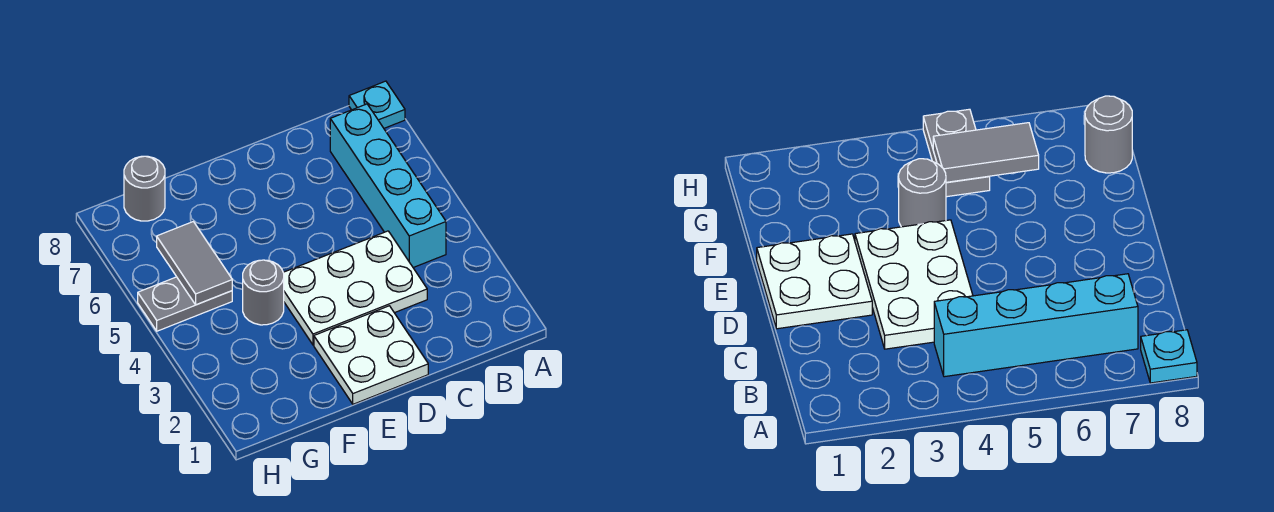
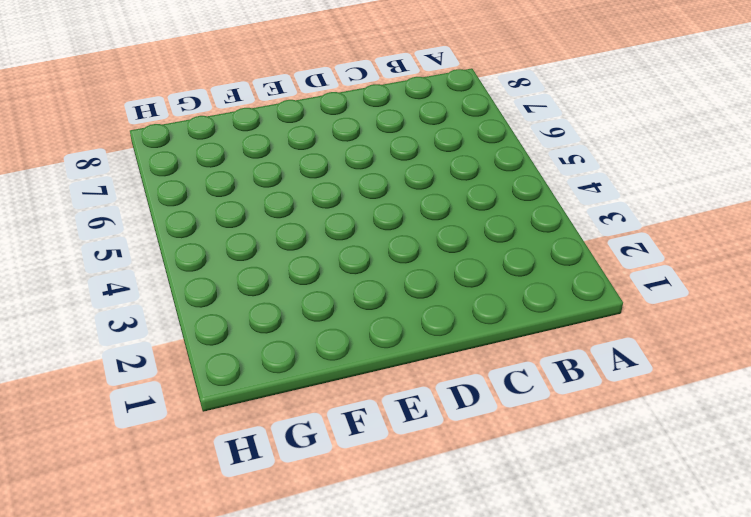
none -> cyan plate A8 level 1
none -> cyan brick B4:B7 level 1

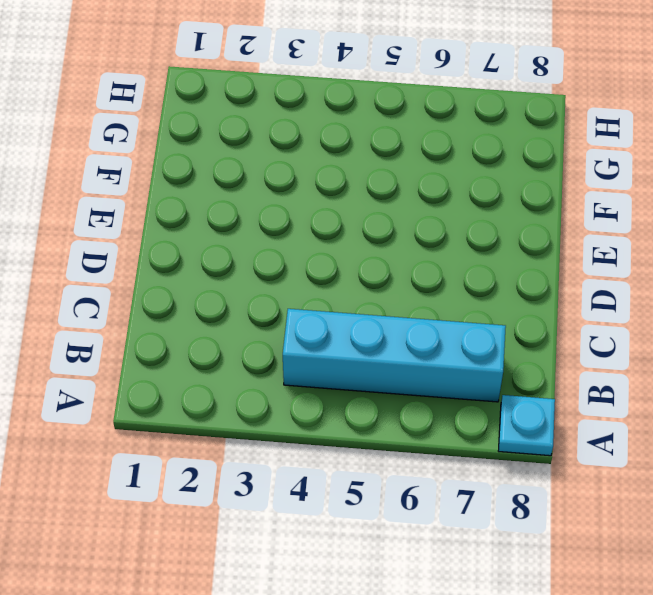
none -> white plate C3:E4 level 1
none -> white plate D1:E2 level 1

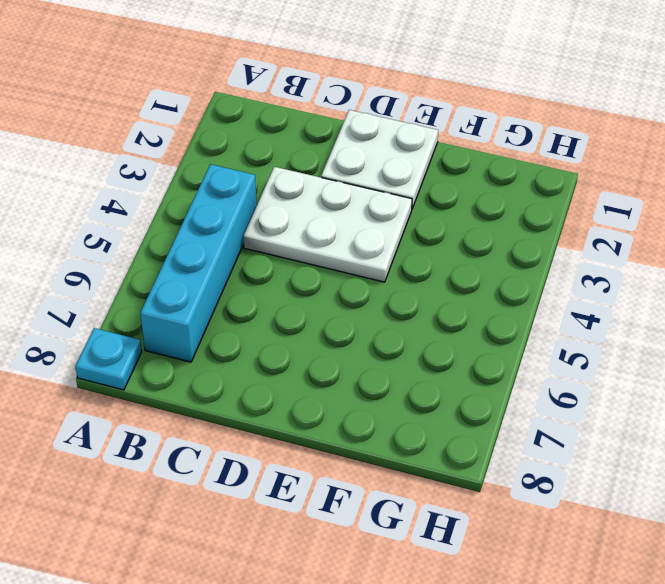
none -> grey round brick F4 level 1
none -> grey plate G5:H5 level 1

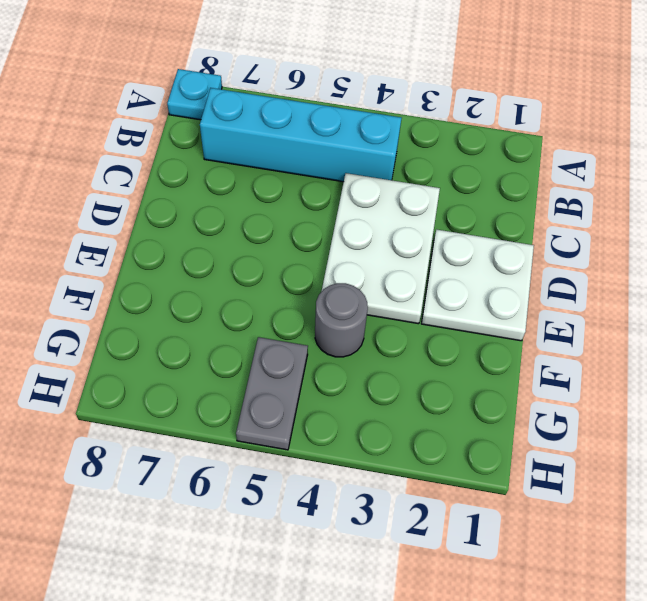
none -> grey round brick G8 level 1
none -> grey tile G5:G6 level 2

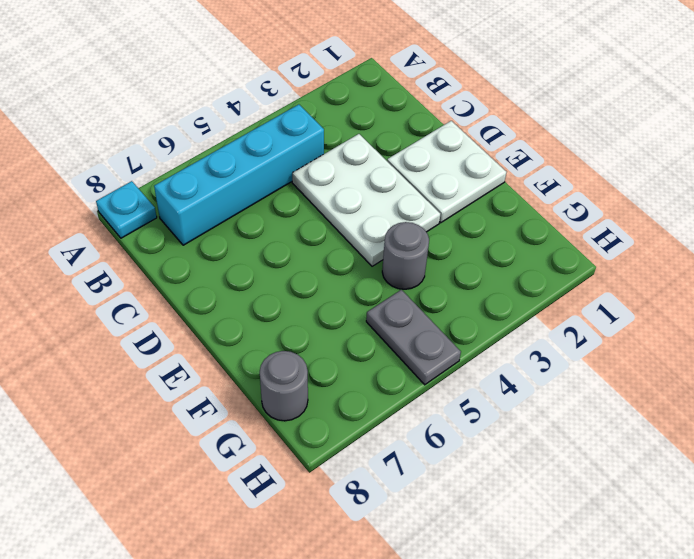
none -> grey tile G5:G6 level 2

